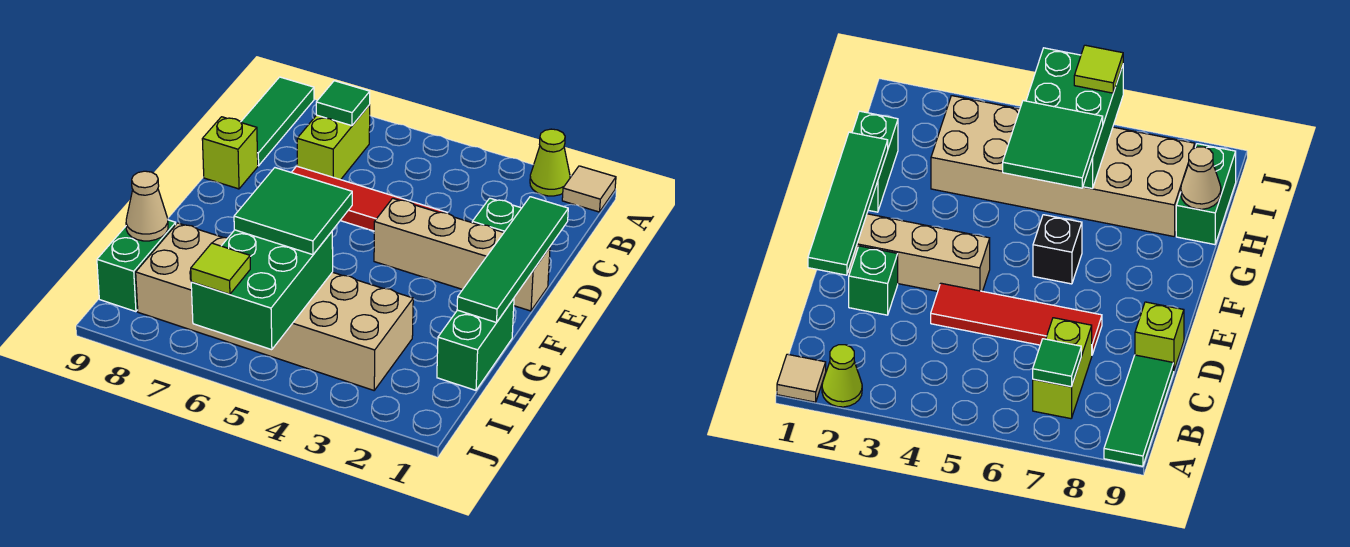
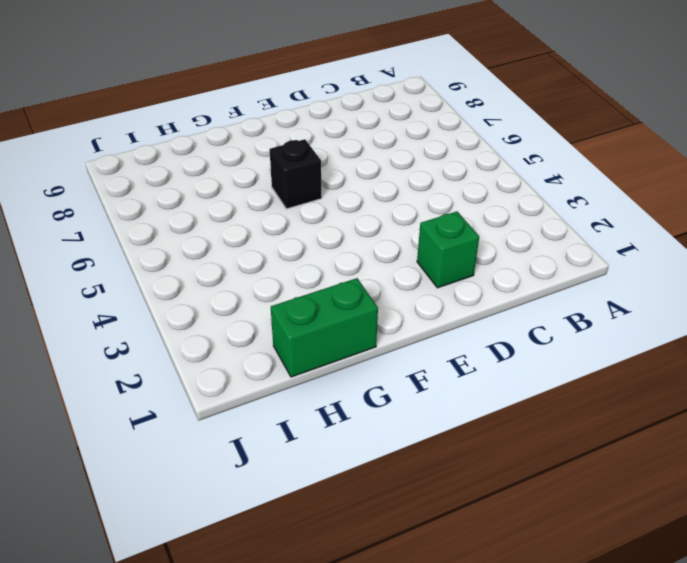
none -> tan tile A1 level 1
none -> lime cone A2 level 1
none -> green tile A9:C9 level 1

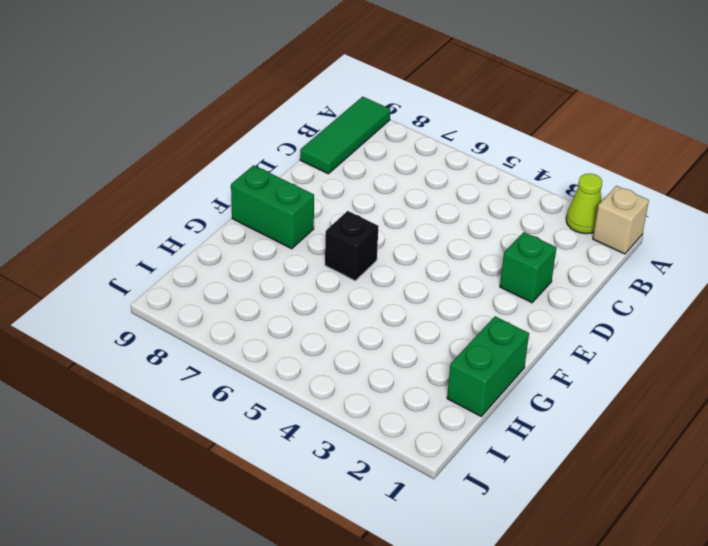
tan brick A1 level 1 -> tan tile A1 level 1
green brick F8:F9 level 1 -> green brick H9:I9 level 1
none -> lime brick B7:C7 level 1
none -> red tile D4:D7 level 1
none -> lime brick D9 level 1

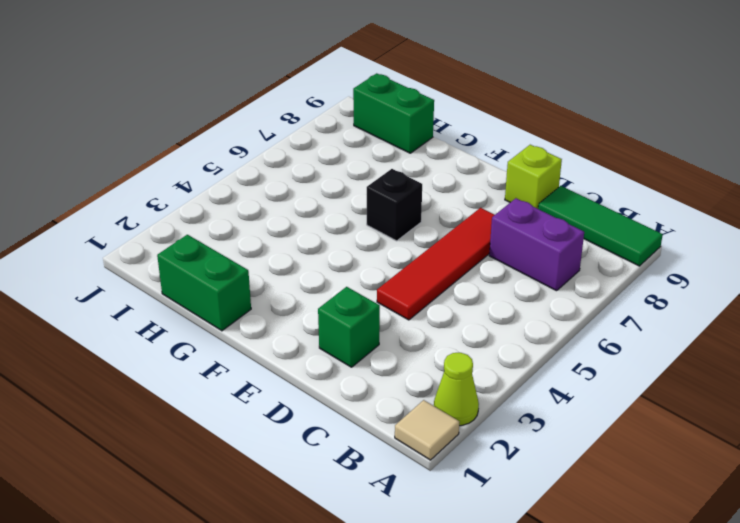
purple brick B7:C7 level 1 -> lime brick B7:C7 level 1
none -> tan brick E1:E4 level 1
none -> tan brick H3:I8 level 1
none -> green tile B7 level 2

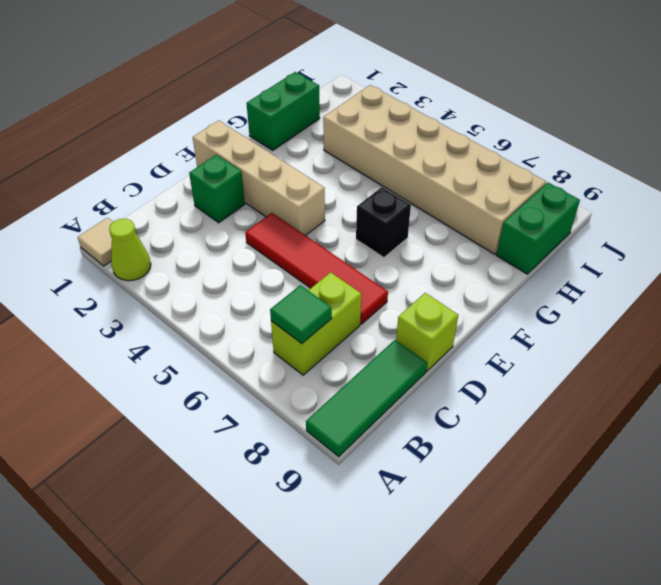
none -> green tile D1:G1 level 2
none -> green brick H5:J6 level 2
none -> tan cone H9 level 2

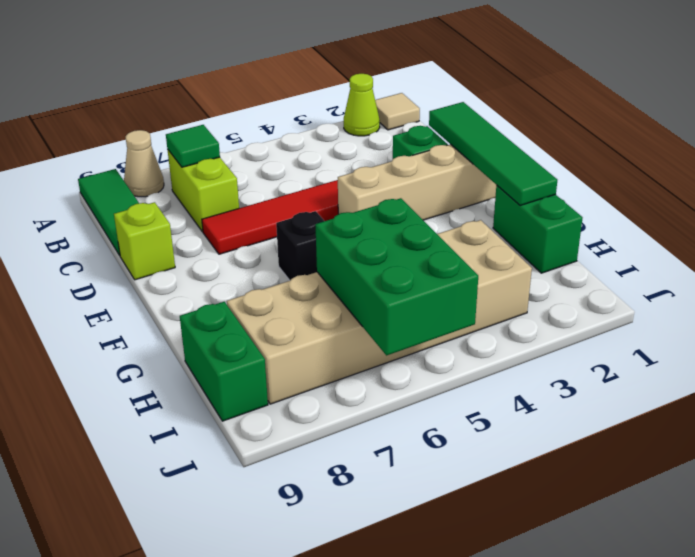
tan cone A8 level 1 -> tan cone H9 level 2
none -> green tile G5:H6 level 3
none -> lime tile J6 level 3

